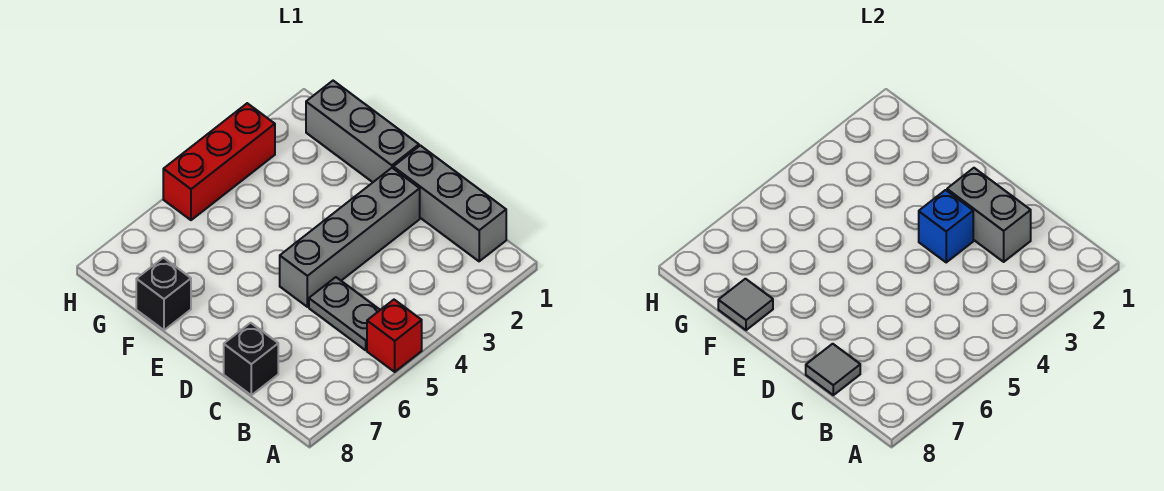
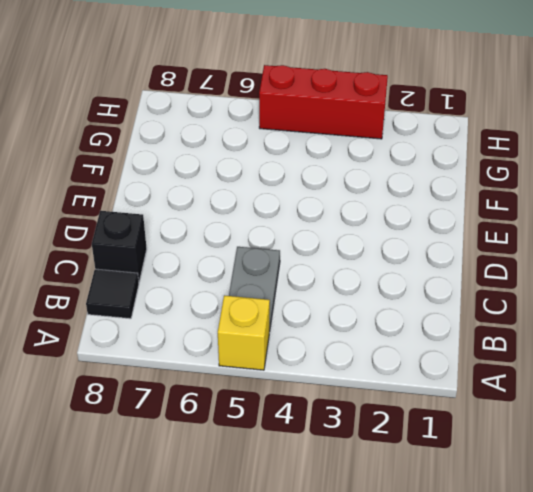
yellow brick A5 level 1 -> red brick A5 level 1
black tile B8 level 1 -> none
none -> grey brick B1:D1 level 1
none -> grey brick D2:D5 level 1
none -> grey brick E1:G1 level 1

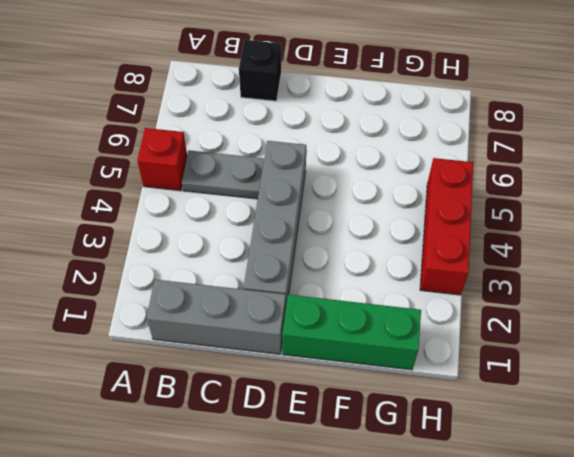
green brick E1:G1 level 1 -> grey brick E1:G1 level 1
none -> black brick F8 level 1
none -> grey brick C2:D2 level 2
none -> grey tile C8 level 2

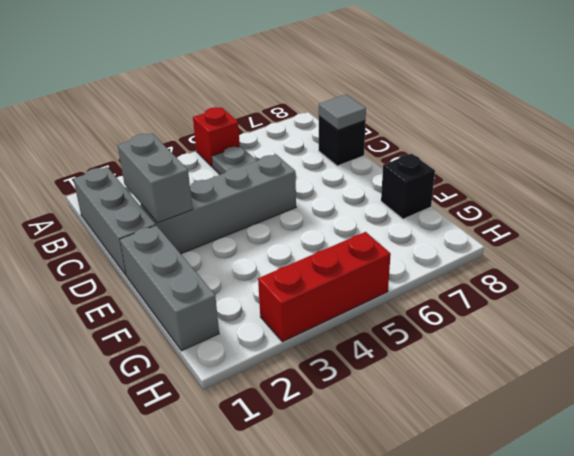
none -> blue brick D3 level 2
none -> grey tile F8 level 2

